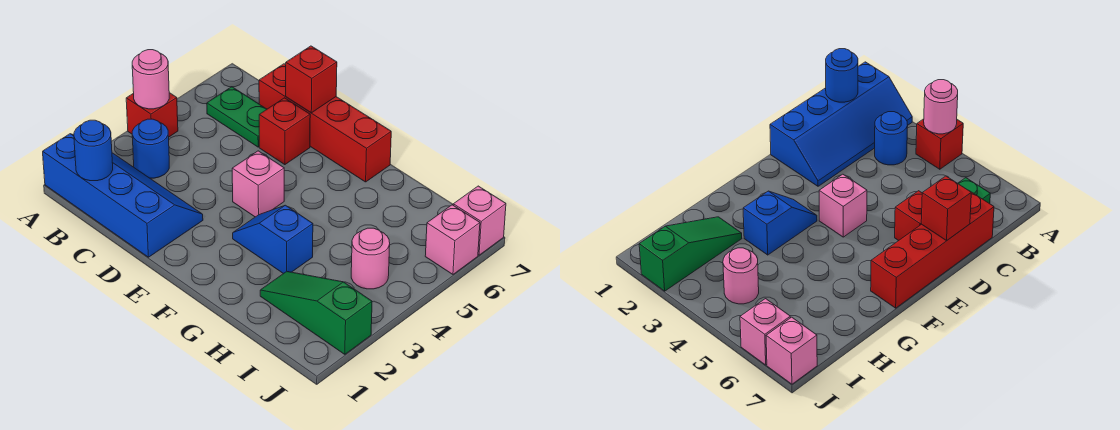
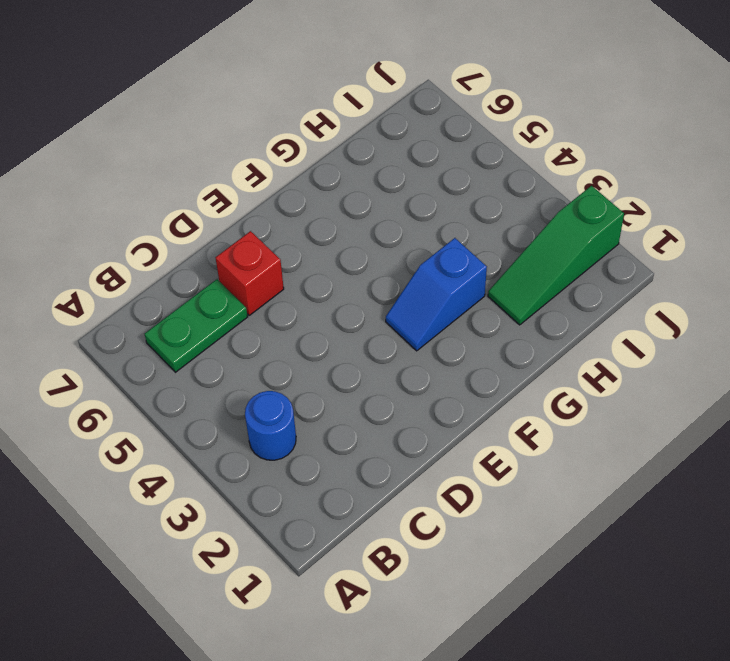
none -> blue slope A1:D2 level 1 top 1
none -> red brick A4 level 1
none -> red brick C7:F7 level 1

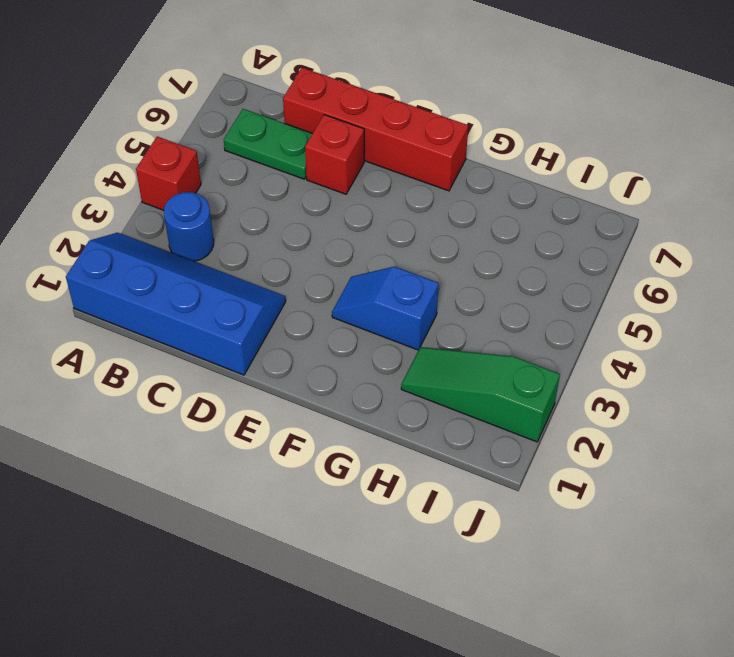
none -> pink brick E4 level 1
none -> pink round brick I4 level 1
none -> pink brick J6 level 1

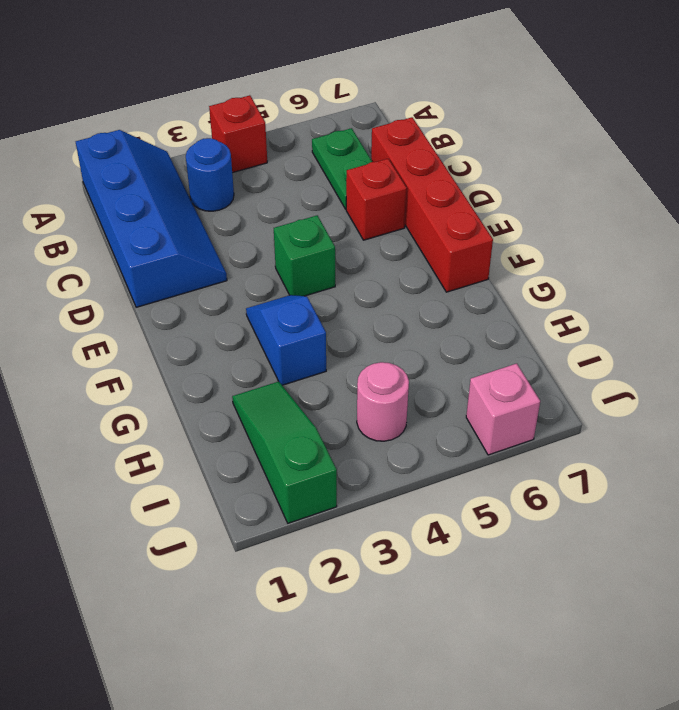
green brick E4 level 1 -> pink brick E4 level 1
none -> pink brick J7 level 1
none -> pink round brick A4 level 2
none -> blue round brick B1 level 2

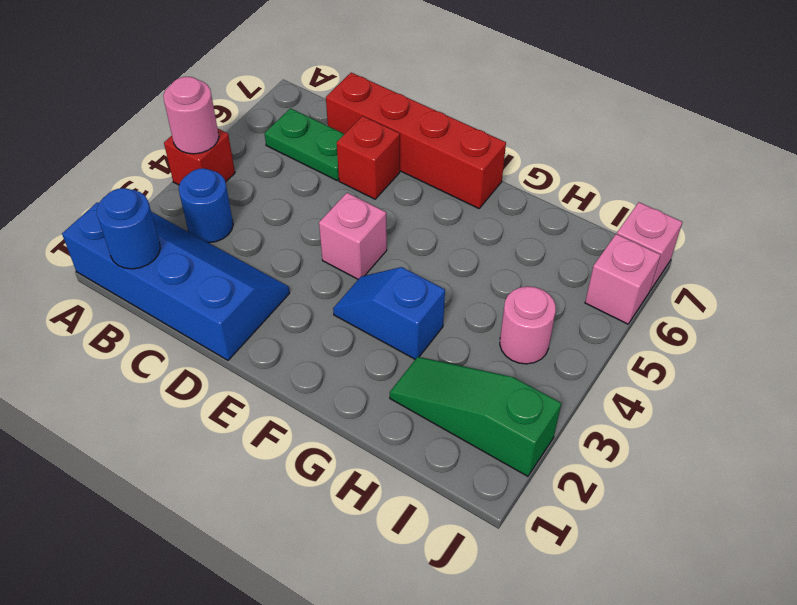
none -> red brick D7 level 2

